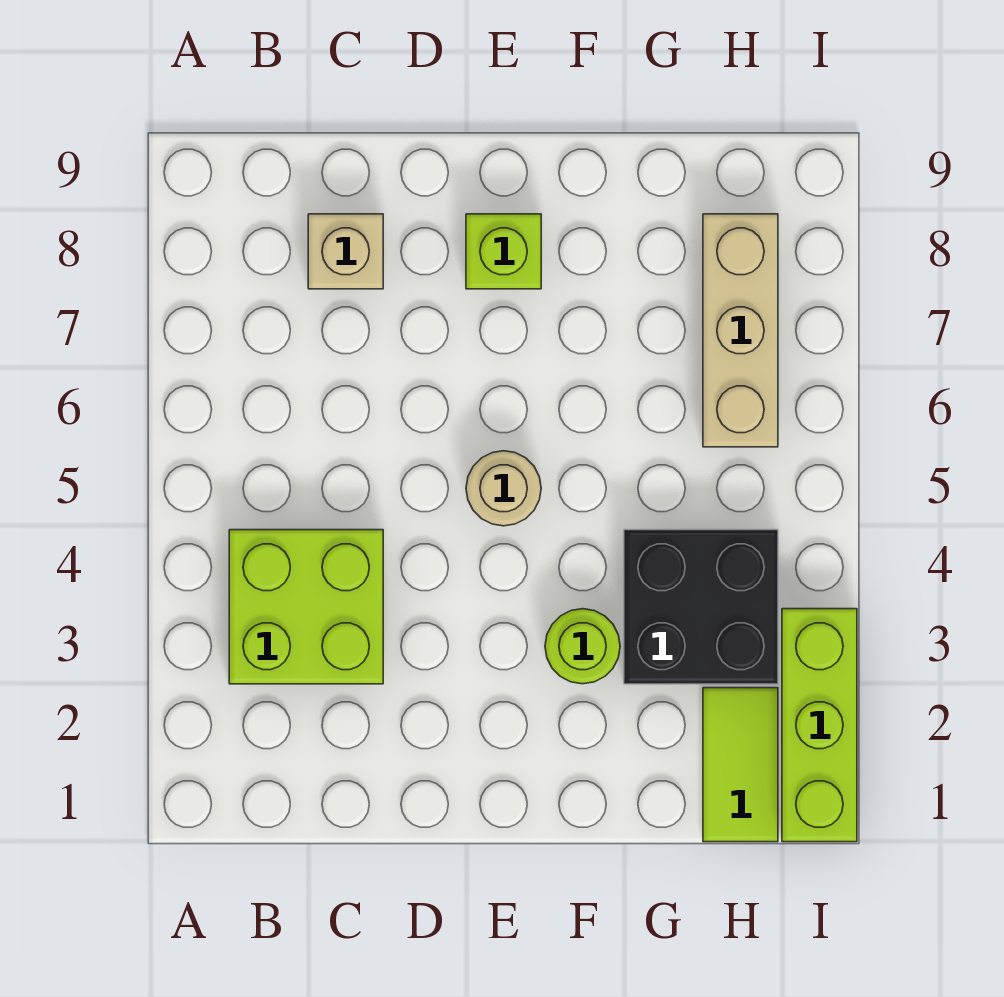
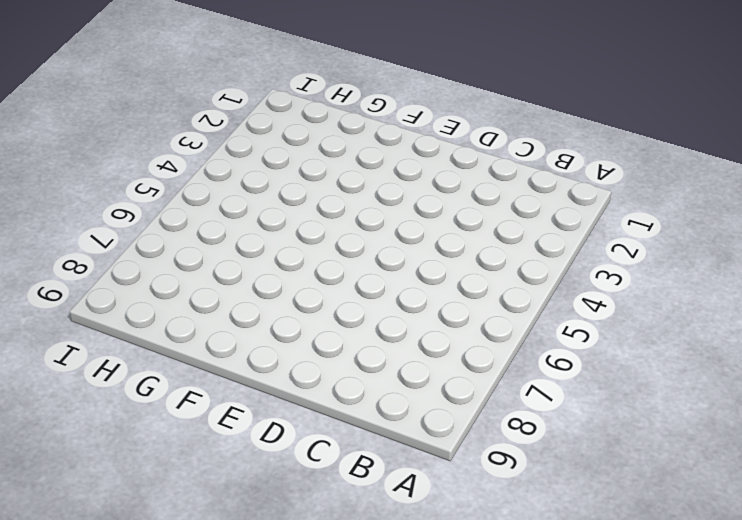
none -> lime brick B3:C4 level 1
none -> tan brick C8 level 1

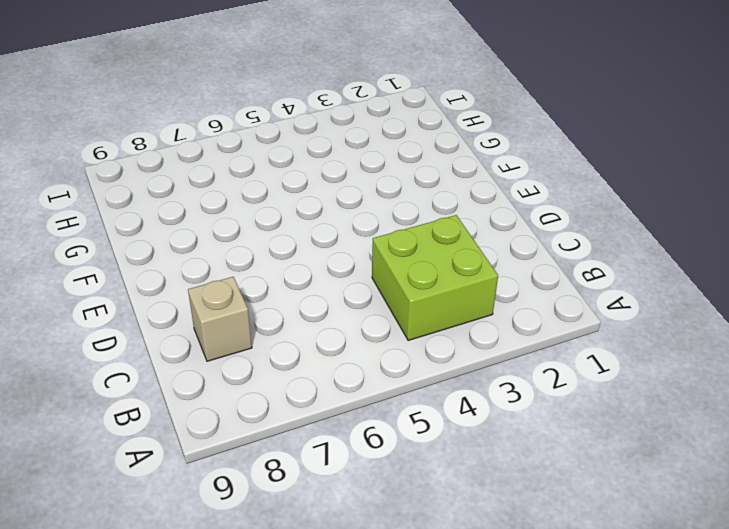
none -> tan round brick E5 level 1
none -> lime brick E8 level 1

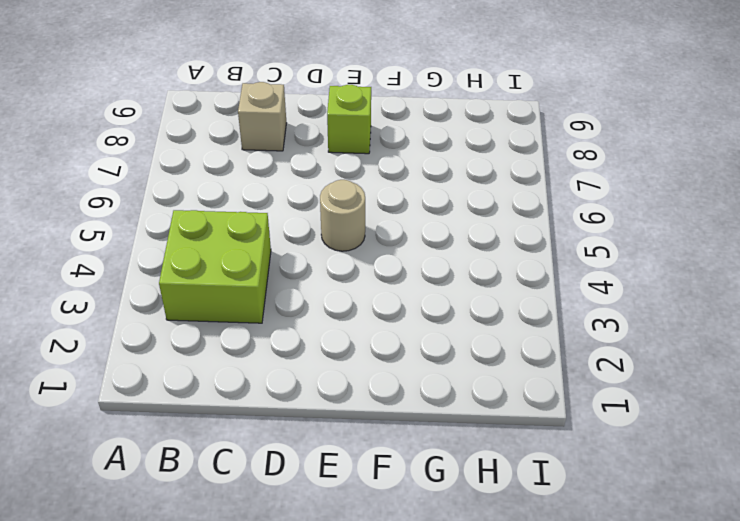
none -> lime round brick F3 level 1
none -> black brick G3:H4 level 1

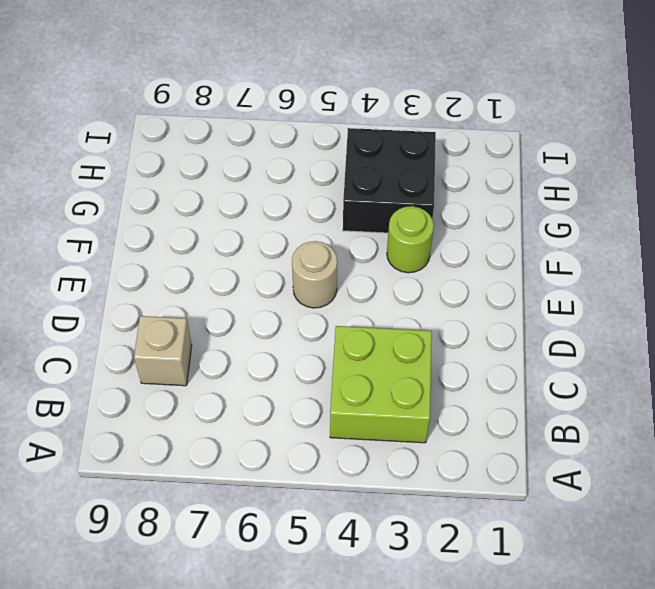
none -> lime brick E8 level 1
none -> lime tile H1:H2 level 1

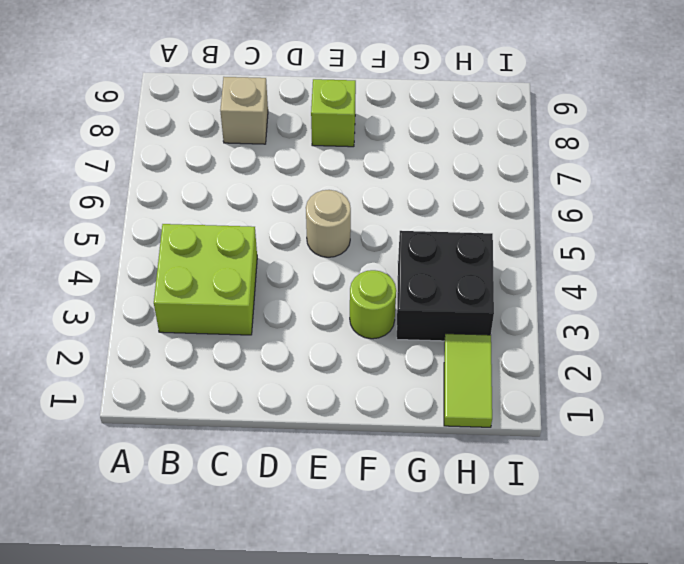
none -> tan brick H6:H8 level 1
none -> lime brick I1:I3 level 1

